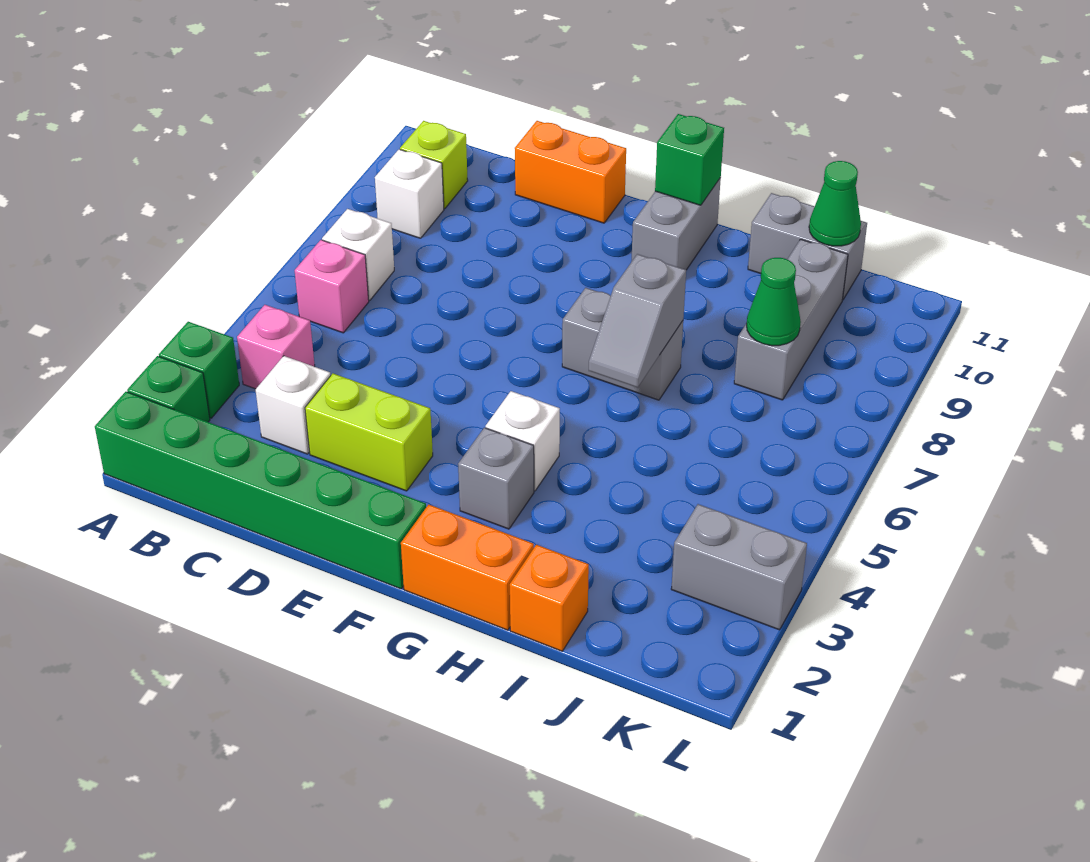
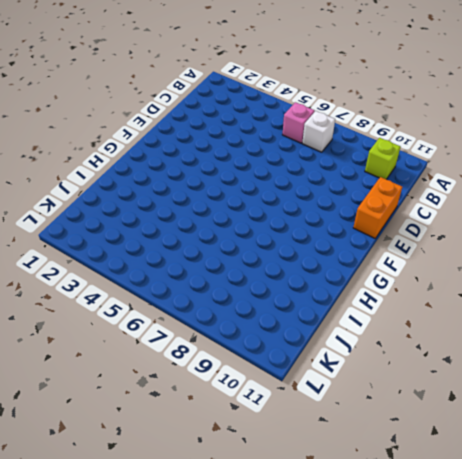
none -> green brick A1:F1 level 1
none -> green brick A2 level 1
none -> green brick A3 level 1

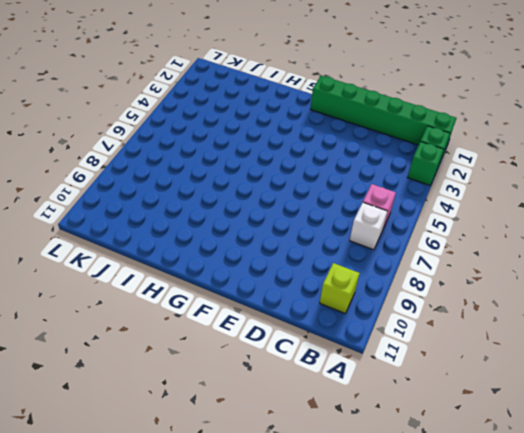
none -> pink brick B4 level 1
none -> white brick B9 level 1
none -> white brick C3 level 1

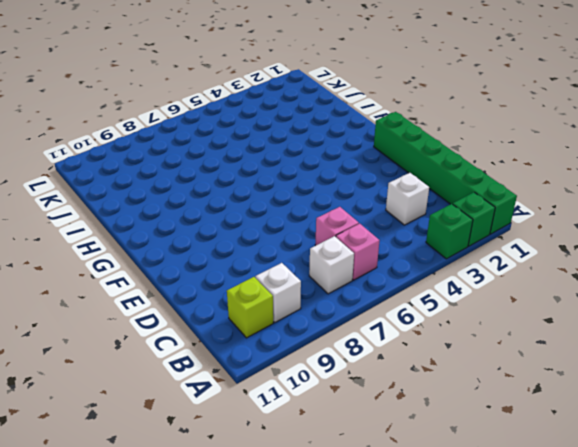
pink brick C6 level 1 -> pink brick B4 level 1
none -> lime brick D3:E3 level 1
none -> orange brick D11:E11 level 1
none -> orange brick G1:H1 level 1

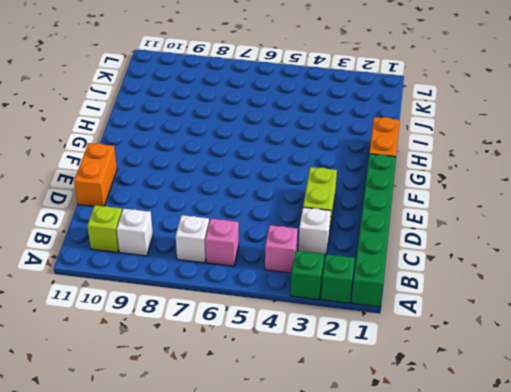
none -> grey brick G3 level 1
none -> white brick G4 level 1
none -> grey brick G7:H7 level 1

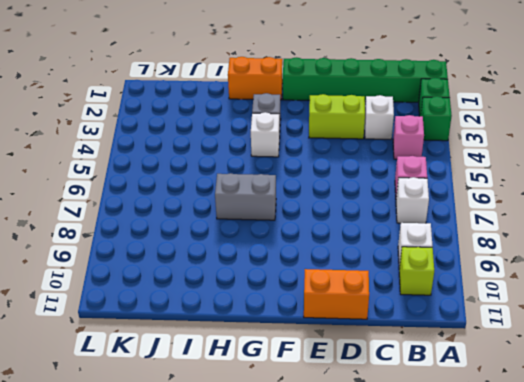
none -> grey brick G10:G11 level 1
none -> orange brick I1 level 1
none -> grey brick I11:J11 level 1

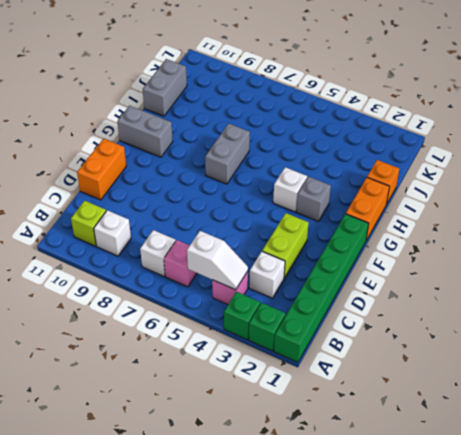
white slope B4:B5 level 2 top 5 -> none
none -> grey brick J8:J10 level 1
none -> grey brick K3:L3 level 1
none -> green brick G11 level 2

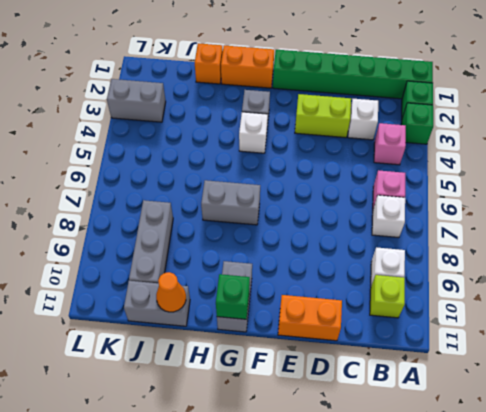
orange cone I11 level 2 -> none
none -> grey slope H6:H7 level 2 top 7
none -> green cone J8 level 2
none -> green cone J11 level 2

